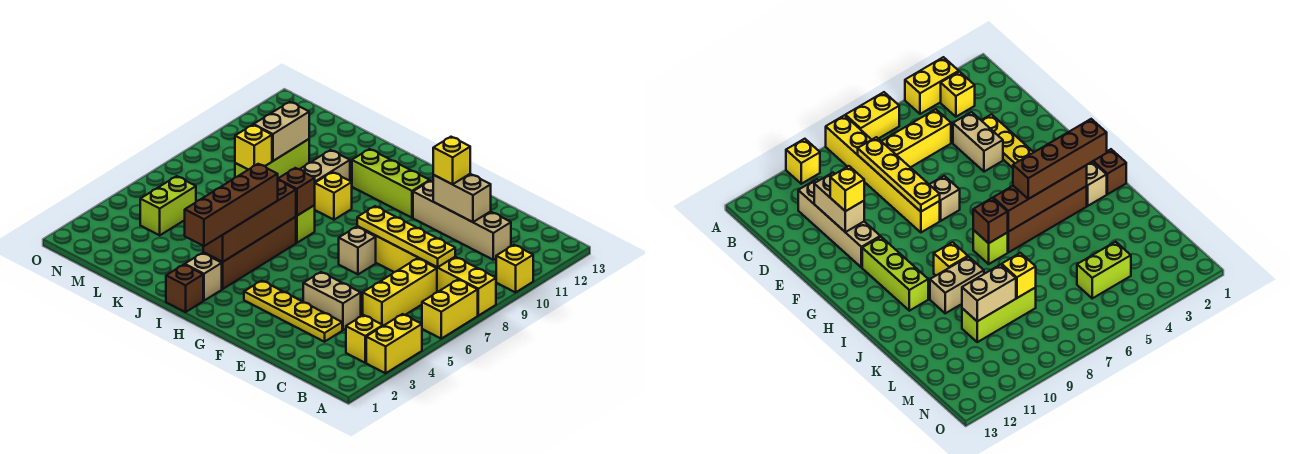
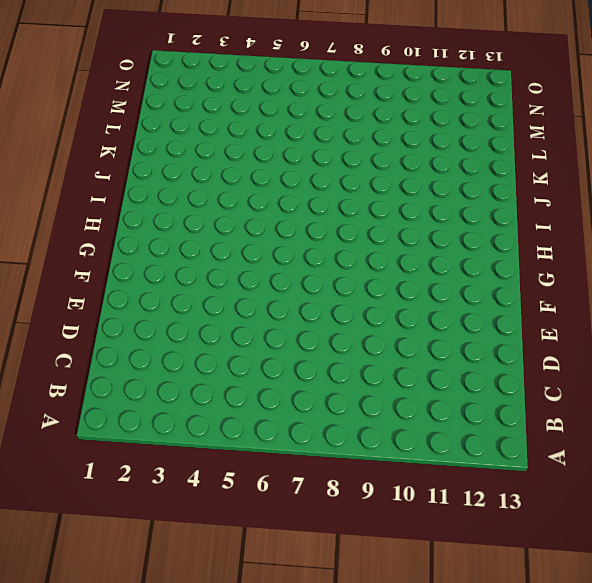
none -> yellow brick A3:A4 level 1
none -> yellow brick A6:A7 level 1
none -> yellow brick A8:F8 level 1

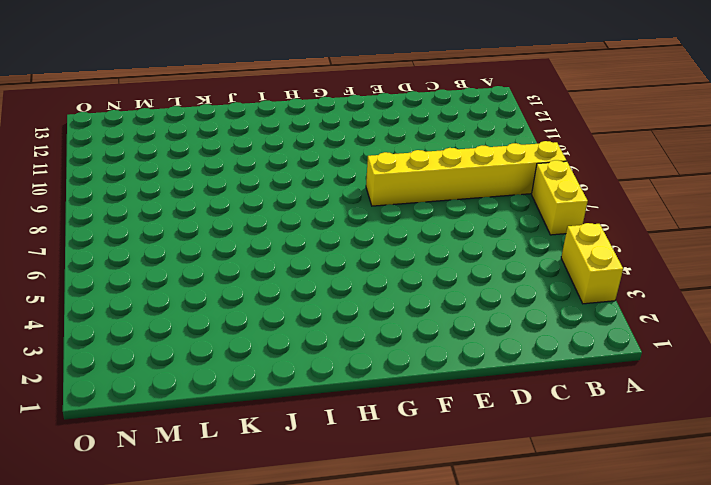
none -> yellow brick A10 level 1
none -> yellow brick B3 level 1
none -> yellow brick C5:C7 level 1

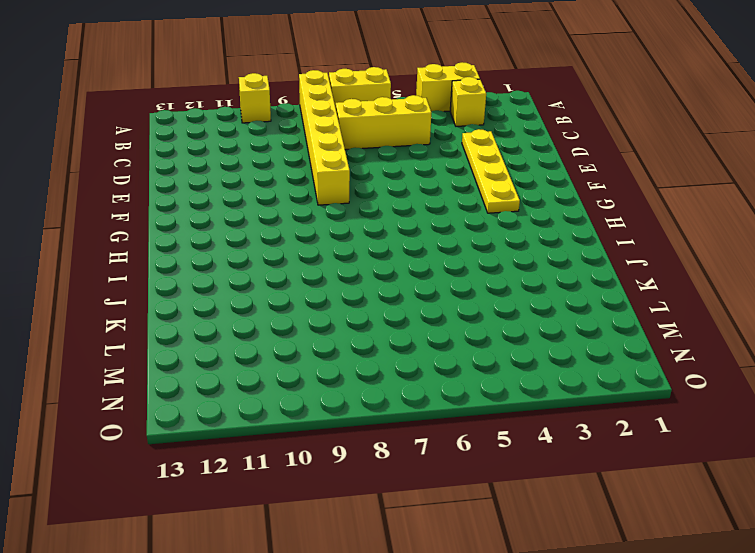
none -> tan brick C11:F11 level 1
none -> tan brick D4:E4 level 1
none -> tan brick F7 level 1

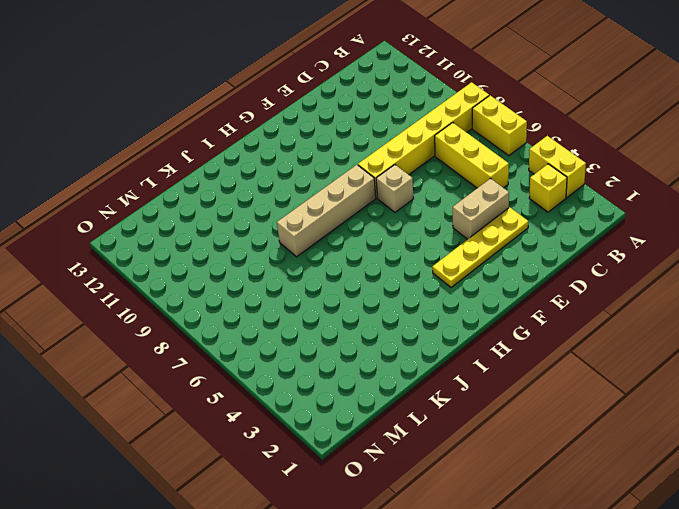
tan brick G8:J8 level 1 -> tan brick C11:F11 level 1
none -> yellow brick A10 level 1
none -> lime brick G11:I11 level 1
none -> brown brick I1 level 1

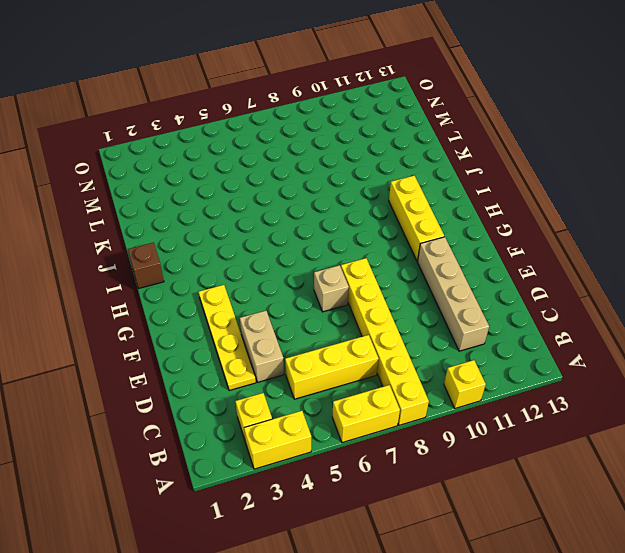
yellow brick G11:I11 level 1 -> lime brick G11:I11 level 1
none -> tan brick I2 level 1
none -> brown brick I3:I6 level 1
none -> lime brick I7 level 1

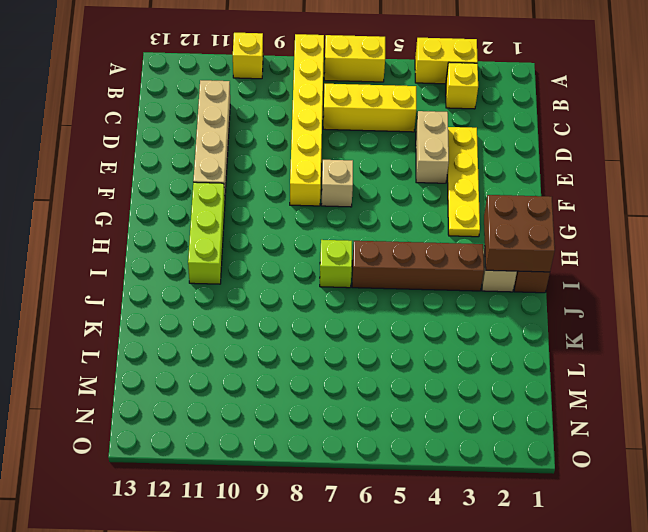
brown brick H1:I2 level 2 -> none
none -> yellow brick I9 level 1
none -> tan brick J9:J10 level 1
none -> lime brick L8:L10 level 1

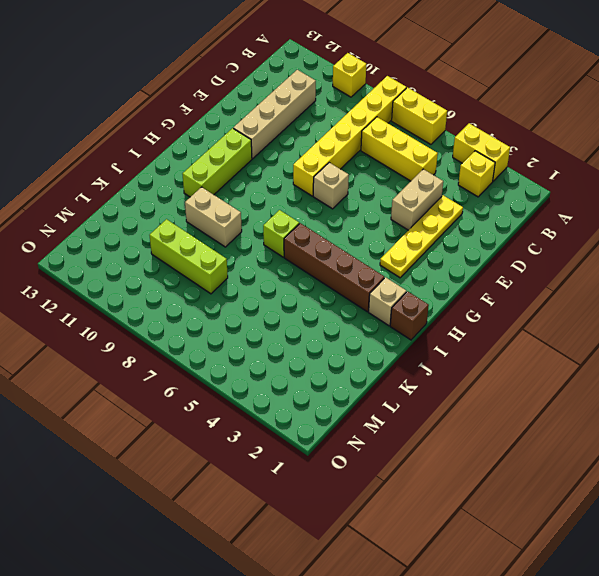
none -> yellow brick I9 level 1
none -> lime brick M4:M5 level 1
none -> yellow plate C8:F8 level 2

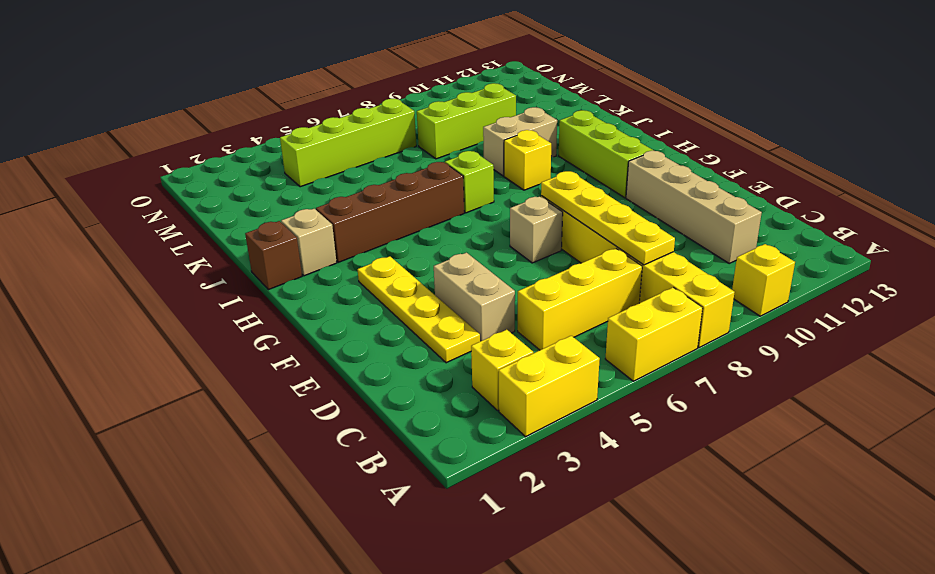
lime brick M4:M7 level 1 -> lime brick M4:M5 level 1
none -> tan brick D11:E11 level 2
none -> brown brick I3:I6 level 2
none -> brown brick I7 level 2

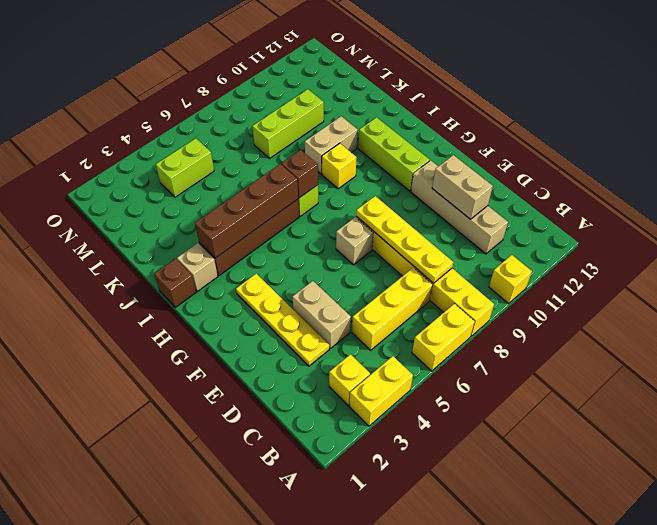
none -> yellow brick L8 level 2
none -> tan brick L9:L10 level 2
none -> yellow brick E11 level 3

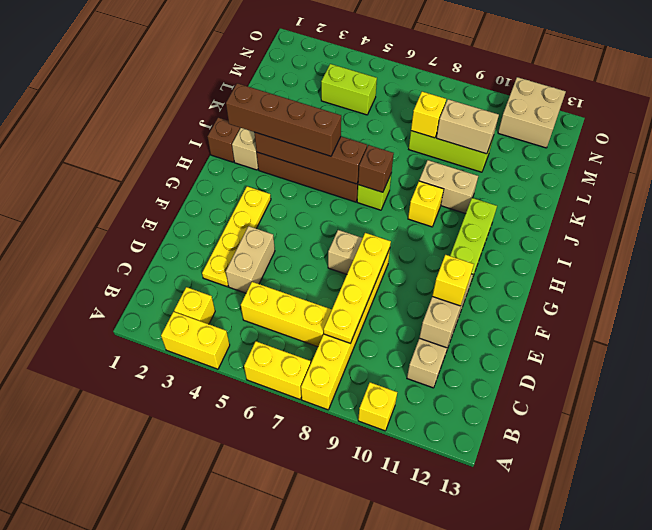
tan brick N11:O12 level 1 -> none

